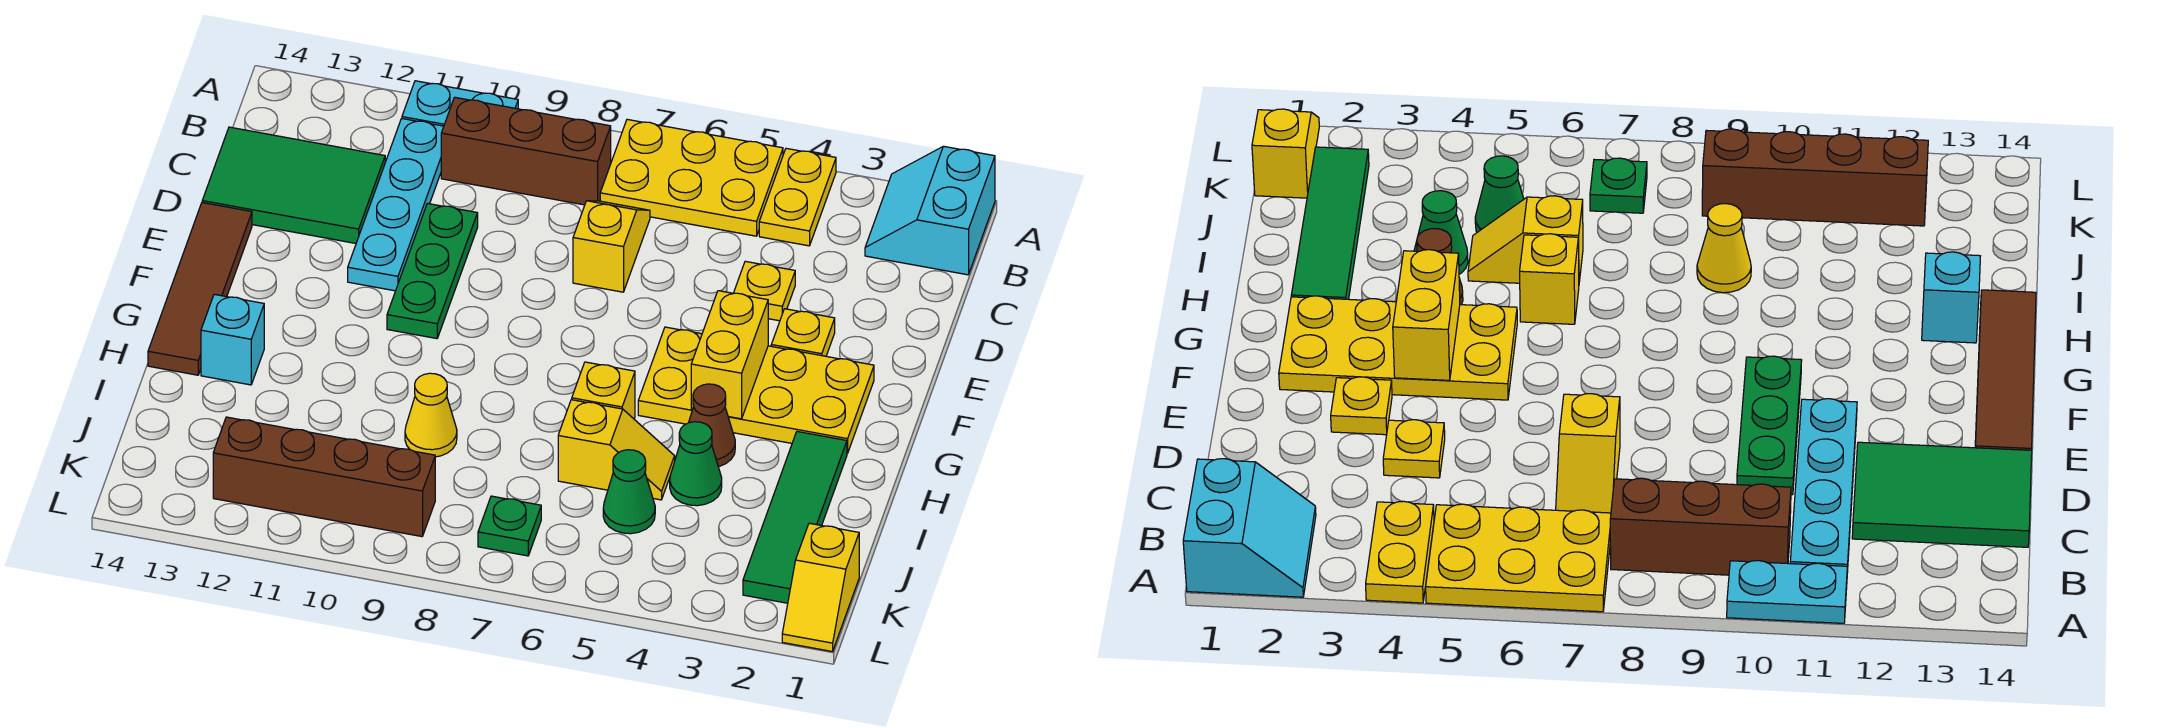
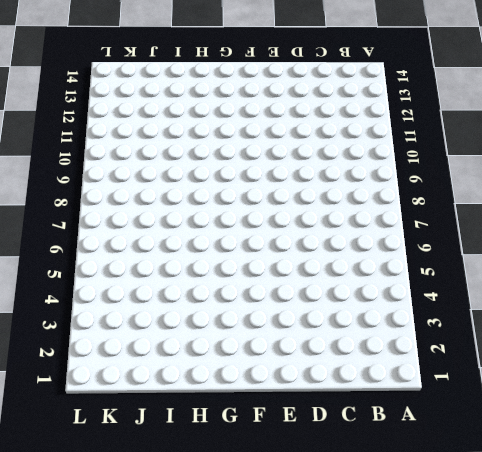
none -> cyan slope A1:B2 level 1 top 1
none -> yellow plate A4:B4 level 1
none -> yellow plate A5:B7 level 1

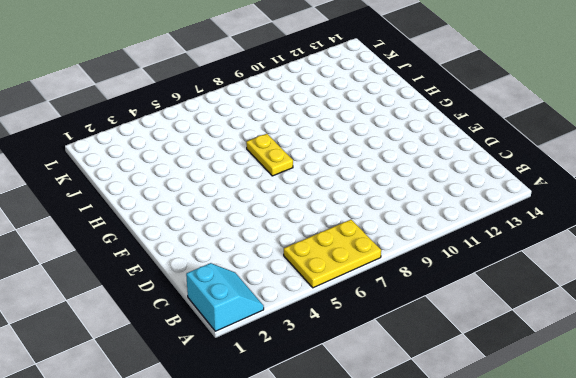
yellow plate G7:H7 level 1 -> yellow plate A4:B4 level 1
none -> cyan plate A10:A11 level 1
none -> brown brick B8:B10 level 1
none -> cyan plate B11:E11 level 1

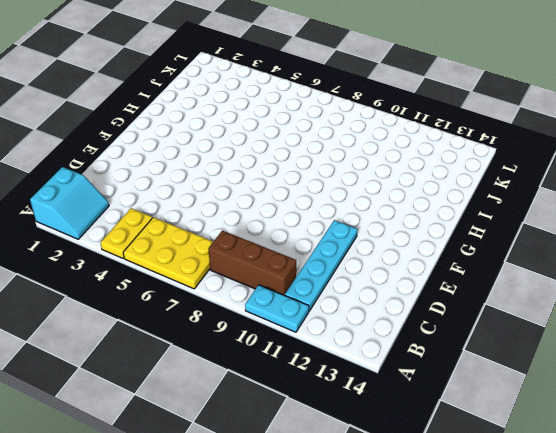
none -> yellow slope C7:D7 level 1 top D
none -> green tile C12:D14 level 1
none -> yellow plate D4 level 1

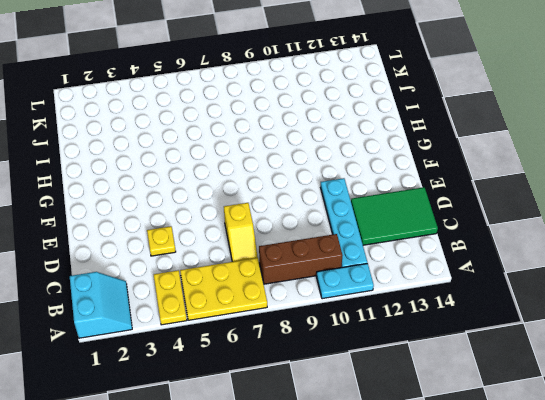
none -> green plate D10:F10 level 1
none -> yellow plate E3 level 1
none -> brown tile E14:H14 level 1

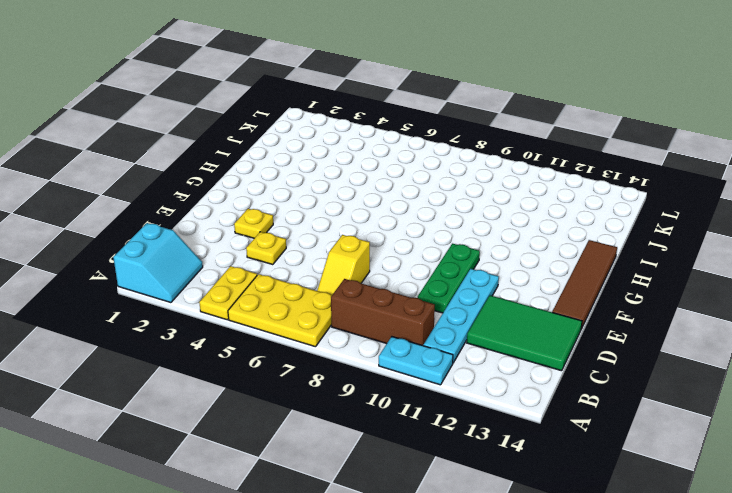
none -> yellow plate F2:G5 level 1
none -> green tile H2:K2 level 1
none -> brown cone H4 level 1

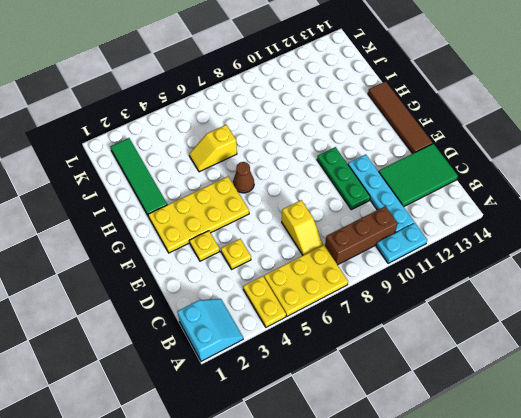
brown cone G6 level 1 -> brown cone H4 level 1
none -> yellow brick H6 level 1
none -> cyan brick H13 level 1
none -> green cone I4 level 1

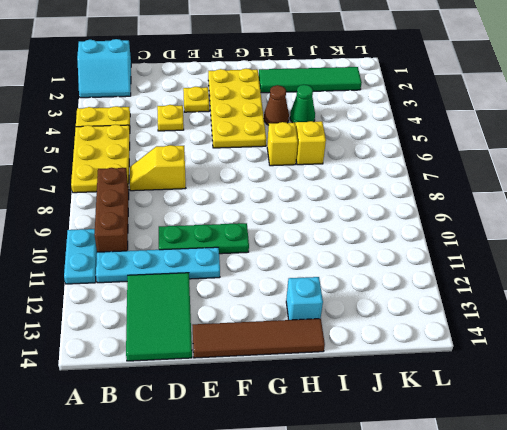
none -> yellow cone I9 level 1
none -> green cone J5 level 1
none -> yellow slope K1:L1 level 1 top K

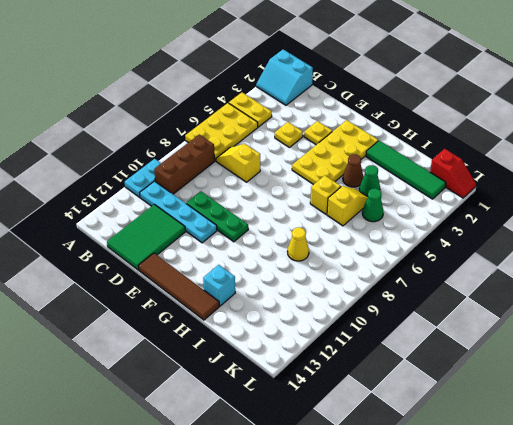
red slope K1:L1 level 1 top K -> yellow slope K1:L1 level 1 top K
none -> green plate K7 level 1
none -> brown brick K9:K12 level 1
none -> yellow brick F4:G4 level 2

